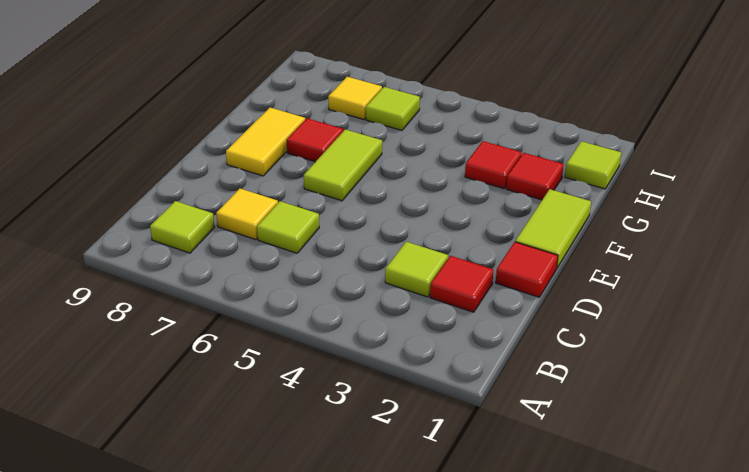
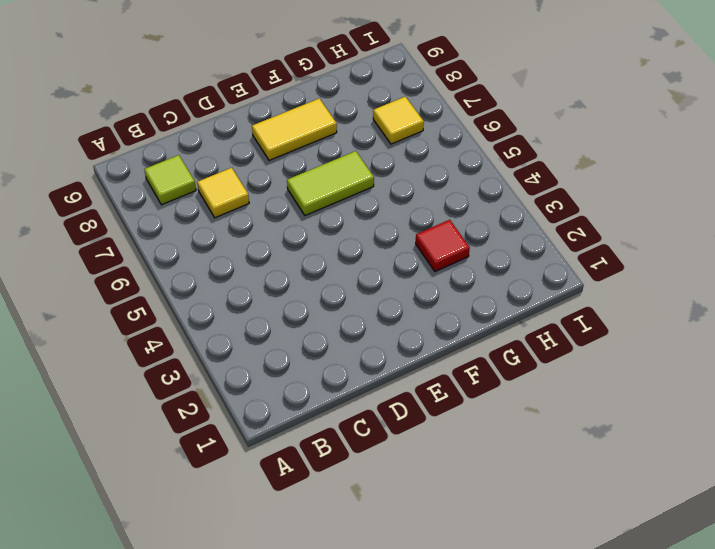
none -> red tile C2 level 1
none -> lime tile C3 level 1
none -> lime tile C6 level 1

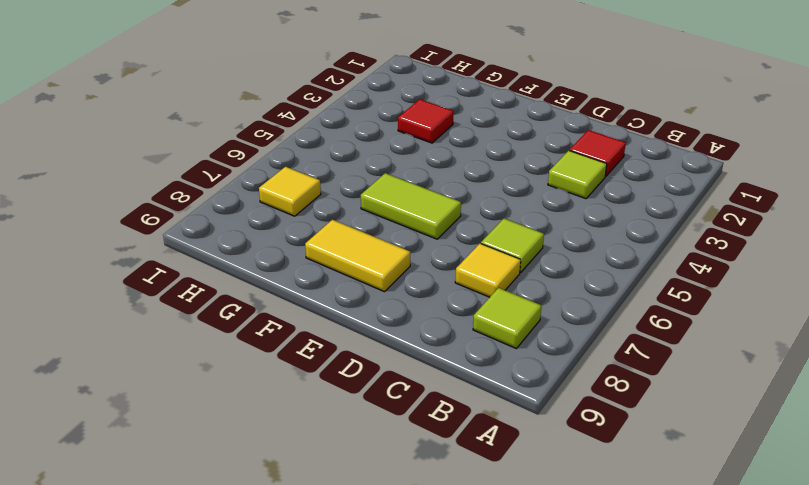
none -> red tile D1 level 1
none -> lime tile E1:F1 level 1
none -> red tile F7 level 1

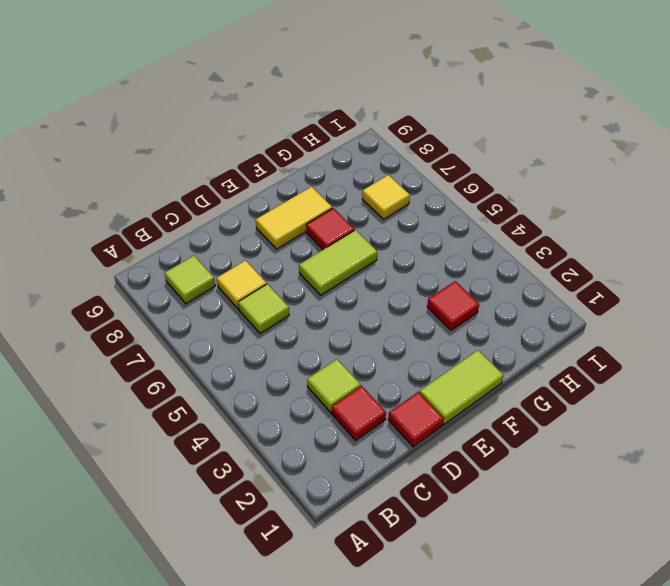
none -> red tile G2 level 1
none -> lime tile H1 level 1
none -> lime tile H6 level 1

